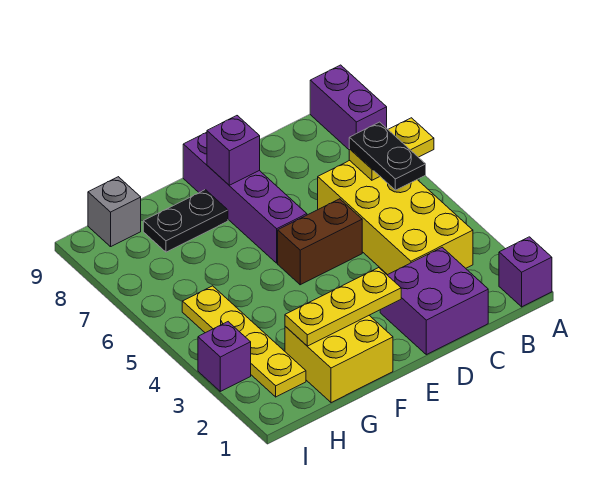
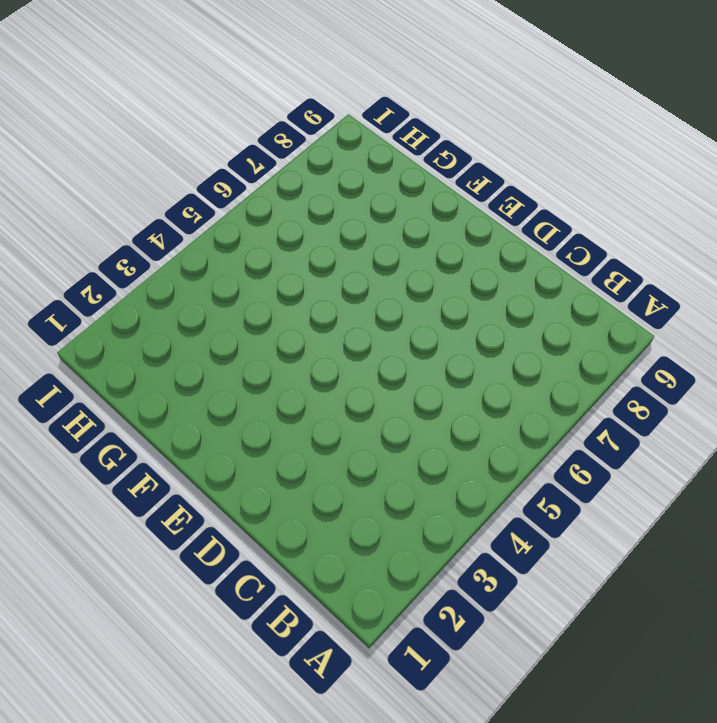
none -> purple brick A1 level 1
none -> purple brick A8:A9 level 1
none -> yellow brick B3:C6 level 1

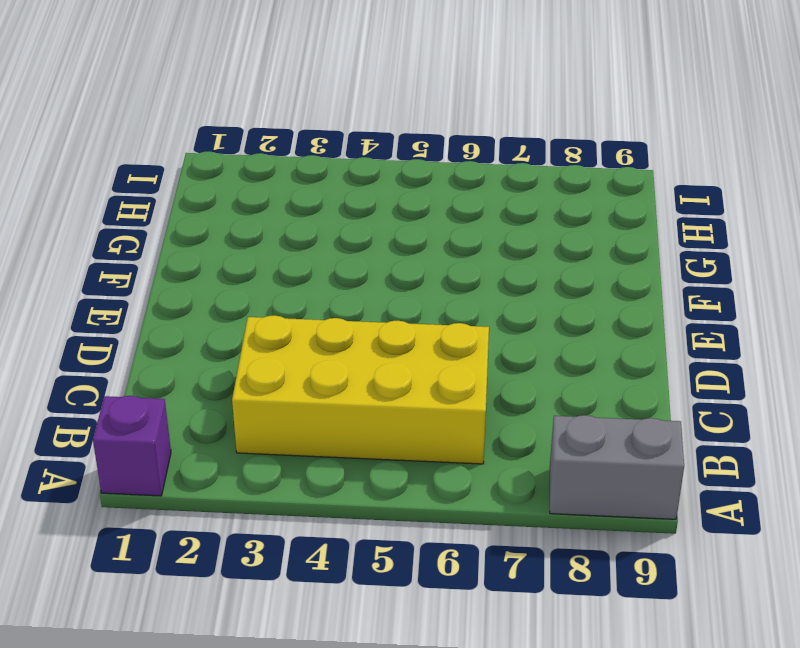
grey brick A8:A9 level 1 -> purple brick A8:A9 level 1
none -> purple brick C1:D2 level 1
none -> brown brick D5:E5 level 1
none -> purple brick E6:E9 level 1

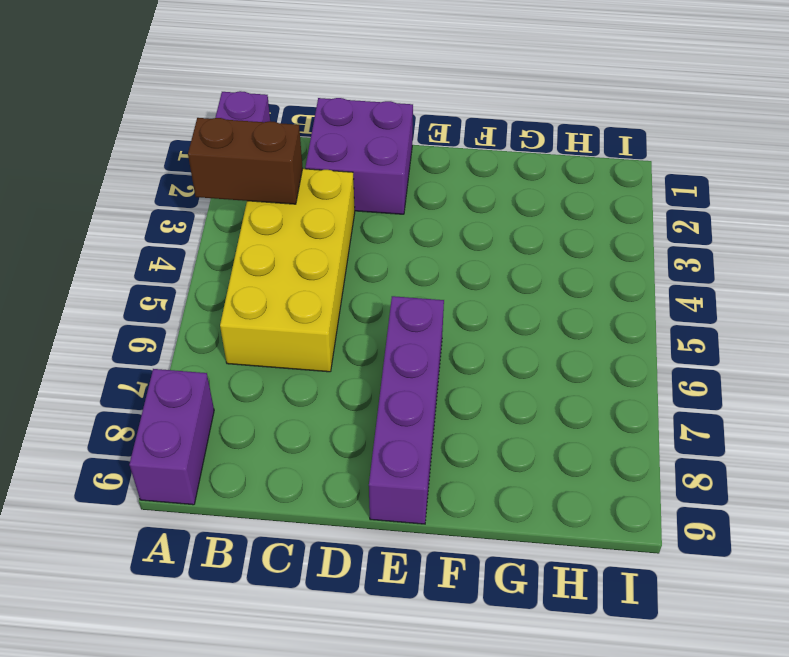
brown brick A3:B3 level 2 -> brown brick D5:E5 level 1
none -> yellow brick F1:G2 level 1
none -> black plate F8:G8 level 1
none -> yellow plate H2:H5 level 1

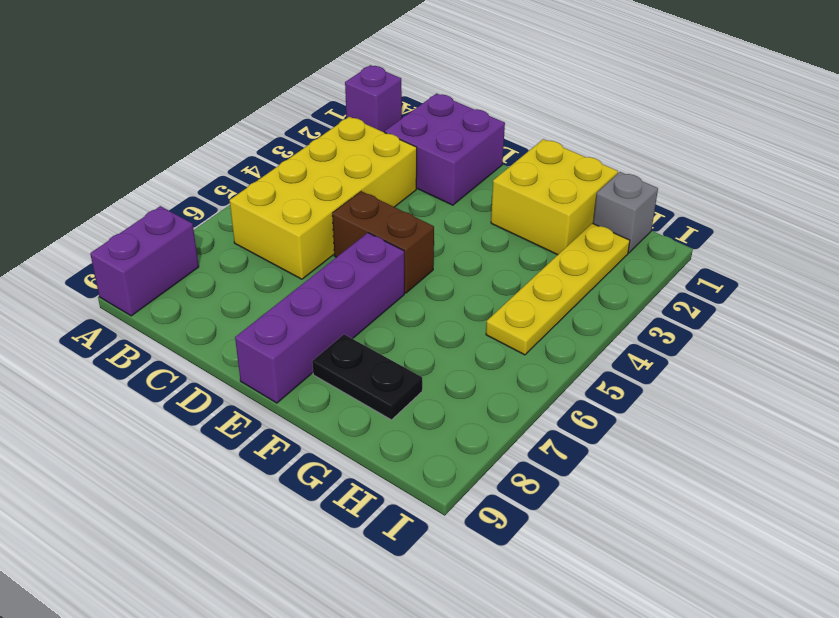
grey brick H1 level 1 -> grey brick H9 level 1
none -> purple brick I3 level 1
none -> yellow plate A6:B6 level 2
none -> yellow plate E2:G2 level 2

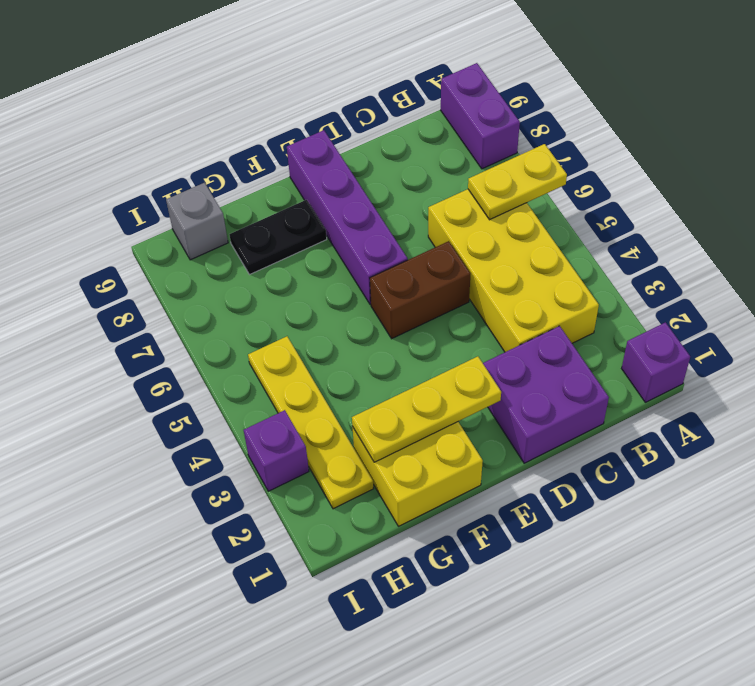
none -> purple brick E8 level 2
none -> black plate B5:B6 level 3

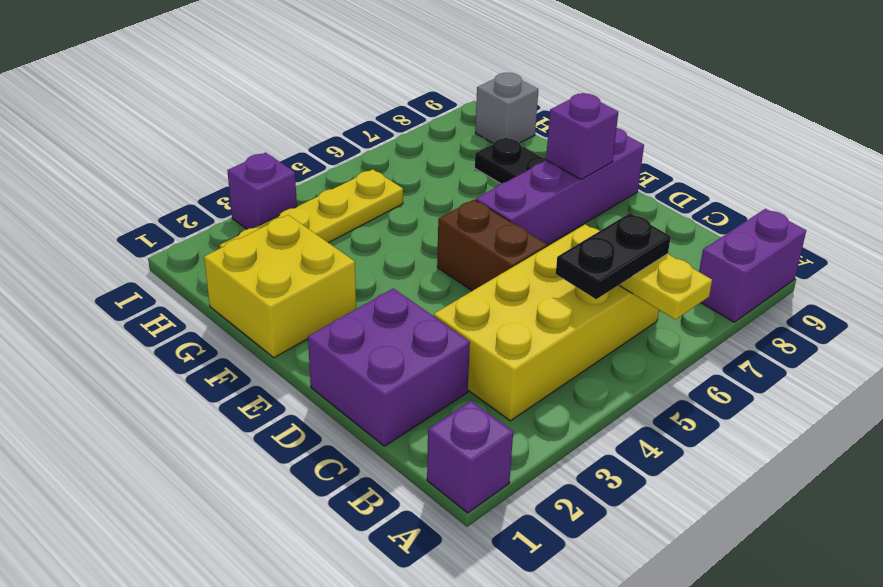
none -> yellow plate E2:G2 level 2

